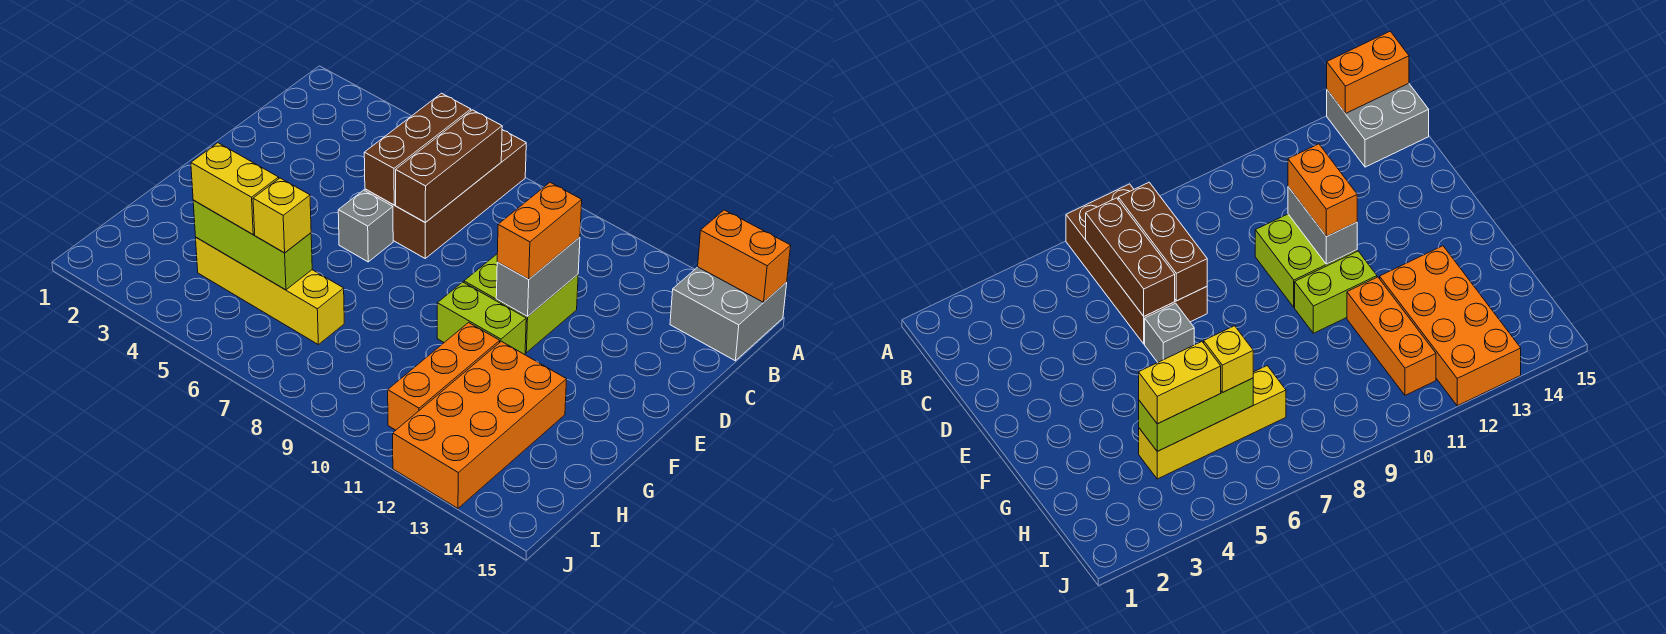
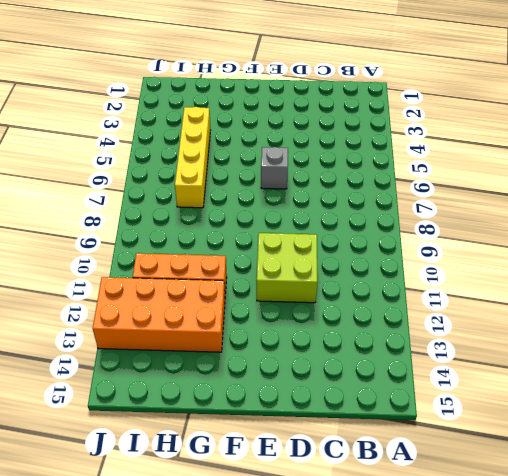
none -> brown brick A6:D7 level 1
none -> grey brick A14:B15 level 1
none -> lime brick F10:F11 level 1

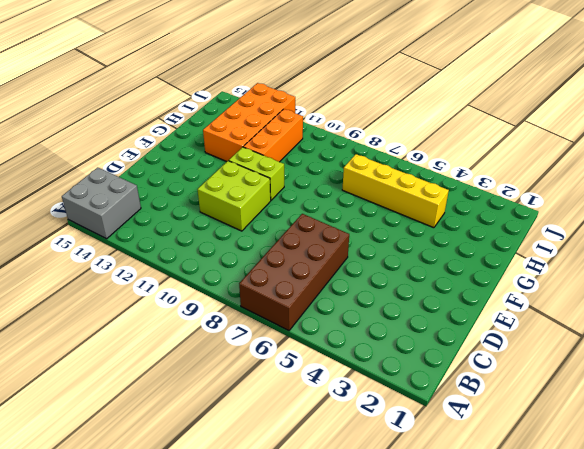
none -> grey brick E6 level 1
none -> orange brick A14:A15 level 2
none -> brown brick B6:D6 level 2

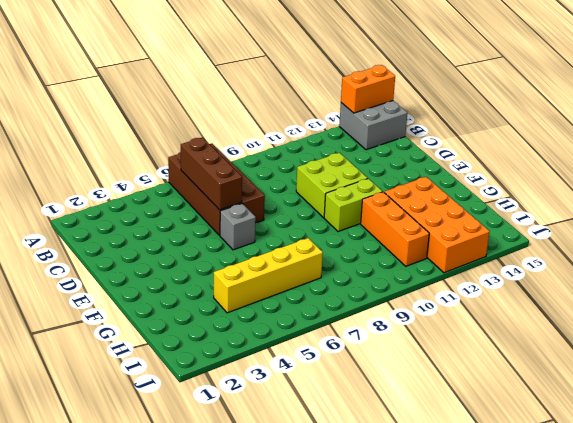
none -> brown brick B7:D7 level 2
none -> grey brick D11:E11 level 2
none -> lime brick H4:H6 level 2

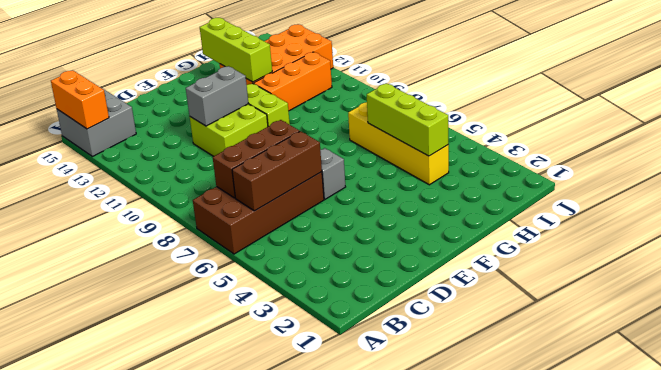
lime brick G12:G14 level 2 -> none
none -> orange brick D11:E11 level 3
none -> yellow brick H4:H5 level 3
none -> yellow brick H6 level 3

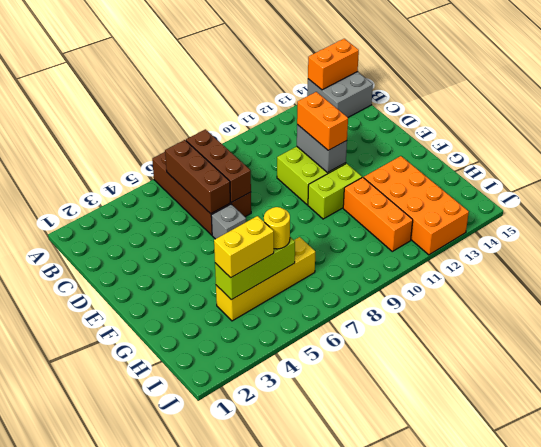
yellow round brick H6 level 3 -> yellow brick H6 level 3

